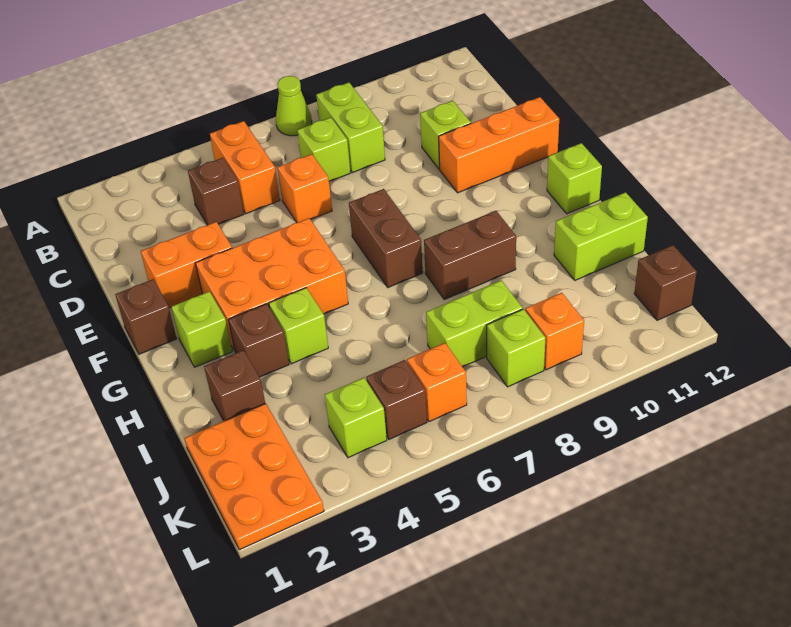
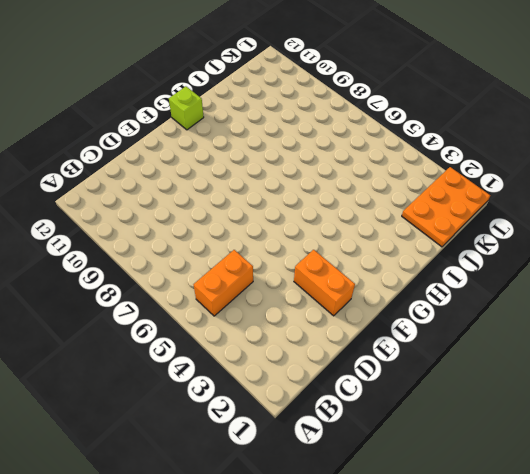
none -> lime cone A7 level 1
none -> lime brick B8:C8 level 1
none -> brown brick C4 level 1

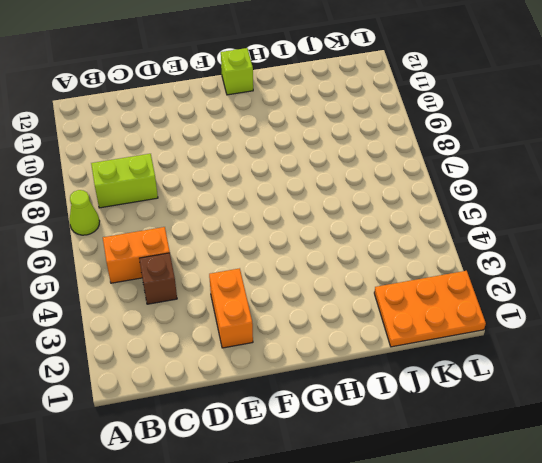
none -> lime brick C7 level 1
none -> orange brick D6 level 1
none -> lime brick D10 level 1

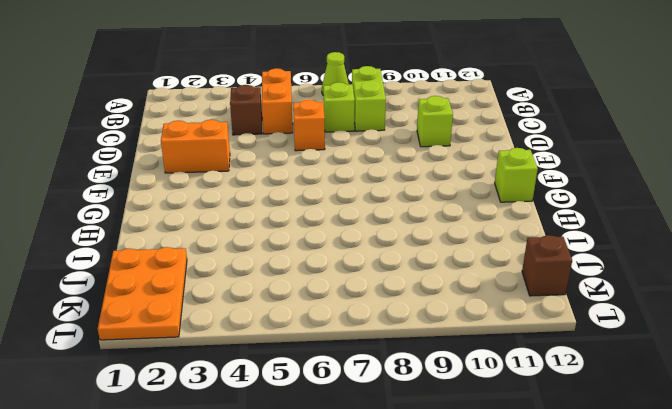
none -> orange brick E10:E12 level 1
none -> brown brick F1 level 1
none -> orange brick F3:G5 level 1

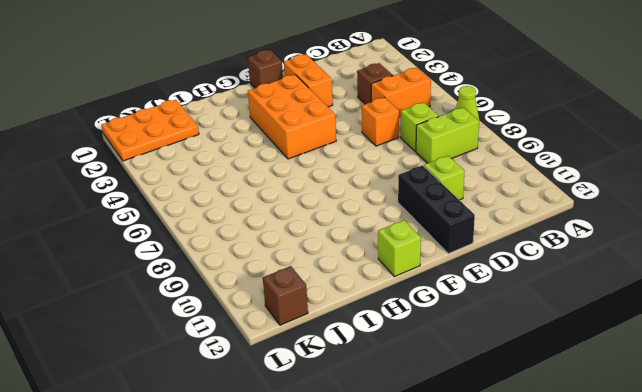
black brick E10:E12 level 1 -> orange brick E10:E12 level 1
none -> brown brick F7:G7 level 1
none -> lime brick G2 level 1
none -> brown brick H3 level 1

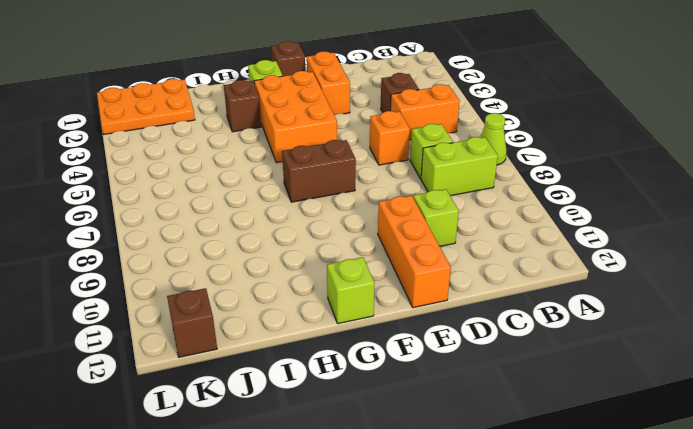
none -> lime brick H4 level 1
none -> brown brick H8:H9 level 1
none -> brown brick I2 level 1

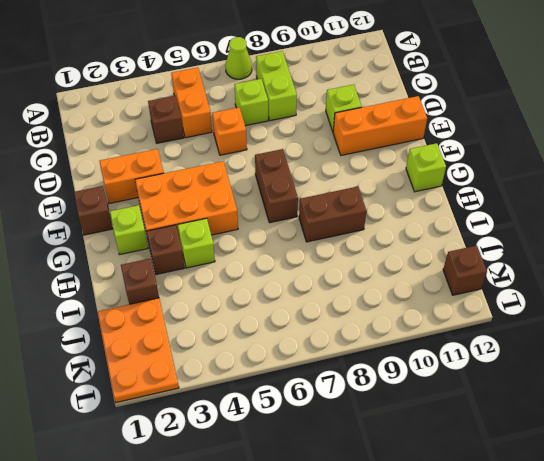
none -> lime brick I11:I12 level 1
none -> lime brick J7:J8 level 1
none -> lime brick K4 level 1

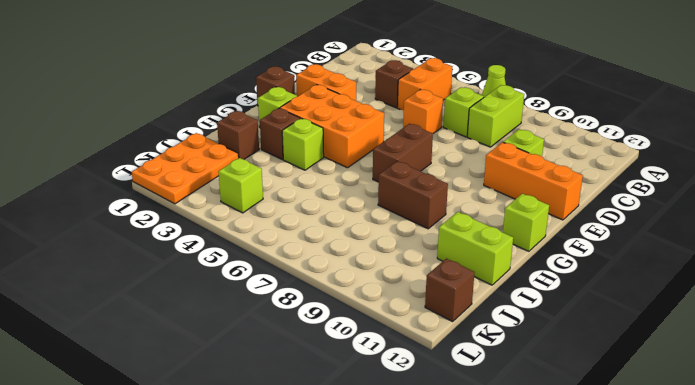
none -> lime brick J7:J8 level 1
none -> brown brick K5 level 1
none -> orange brick K6 level 1

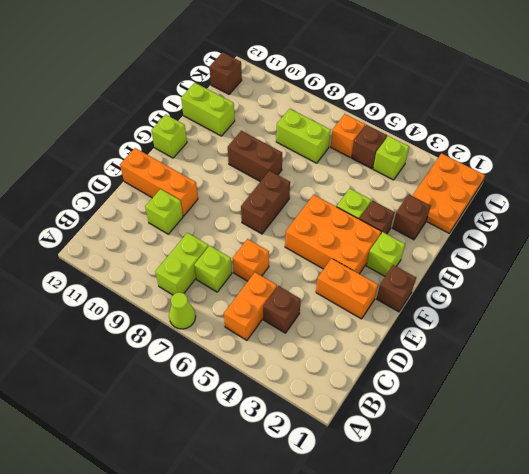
none -> lime brick K8 level 1
none -> orange brick K9 level 1

